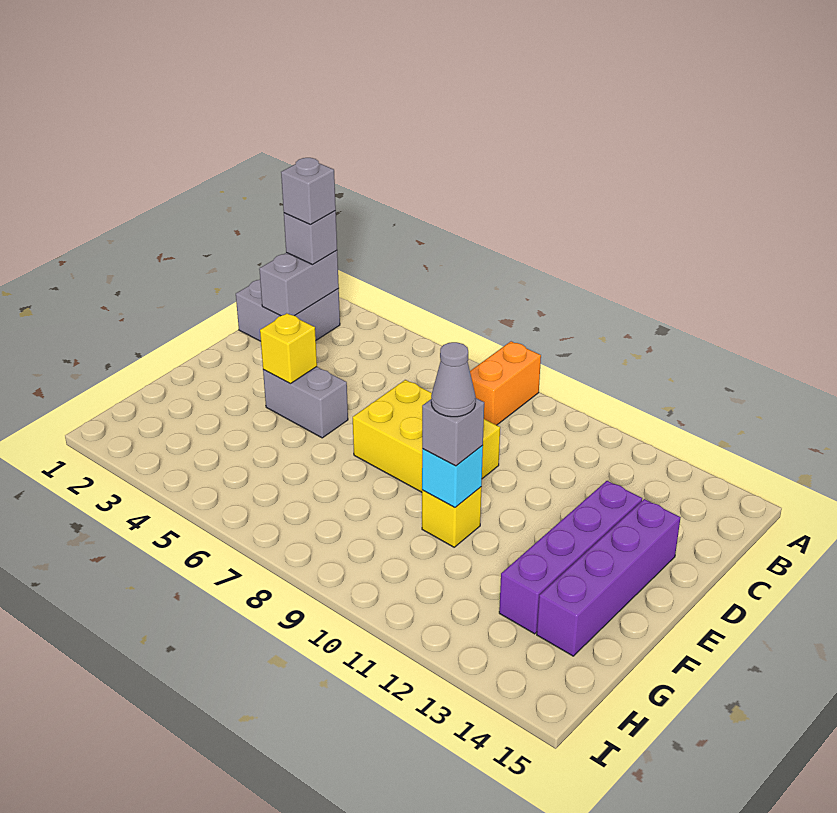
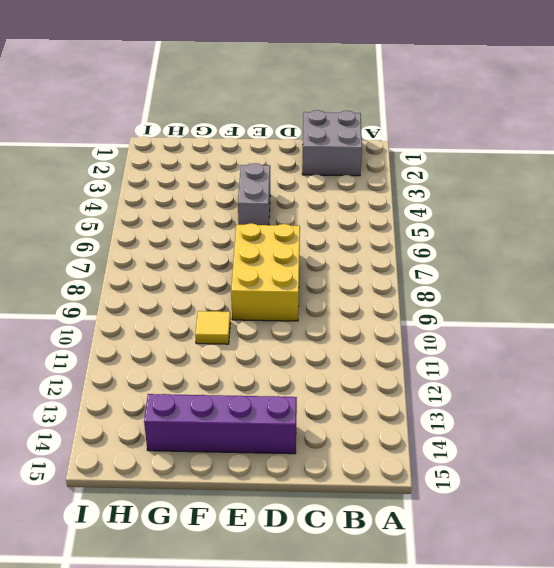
yellow tile F10 level 1 -> yellow brick F10 level 1
none -> orange brick A8:B8 level 1
none -> purple brick D13:G13 level 1
none -> grey brick B2:C2 level 2

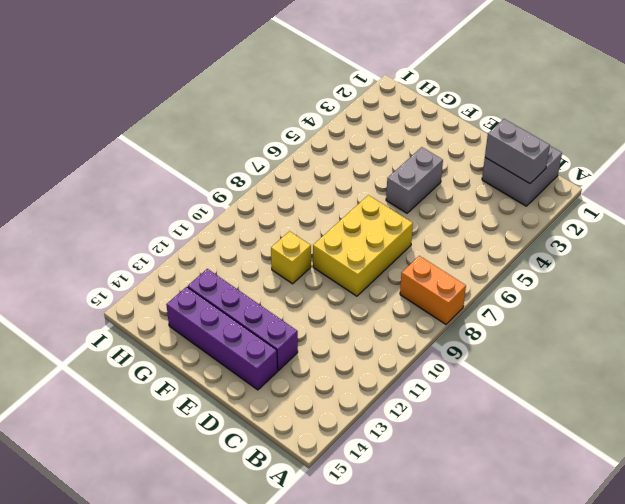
none -> yellow brick E4 level 2
none -> cyan brick F10 level 2
none -> grey brick B2 level 3

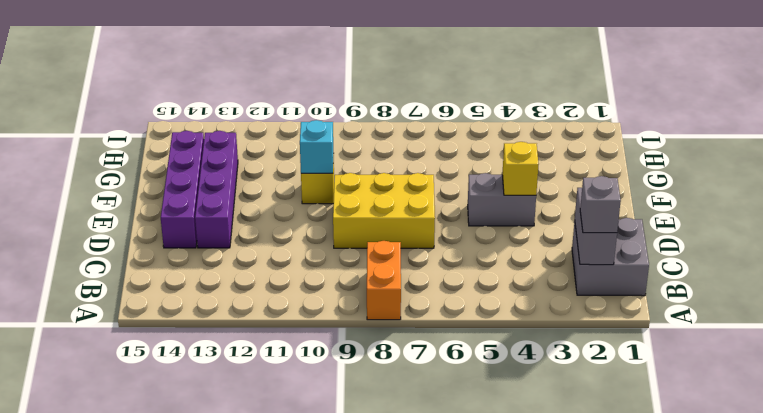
none -> grey brick F10 level 3
none -> grey brick B2 level 4
none -> grey cone F10 level 4

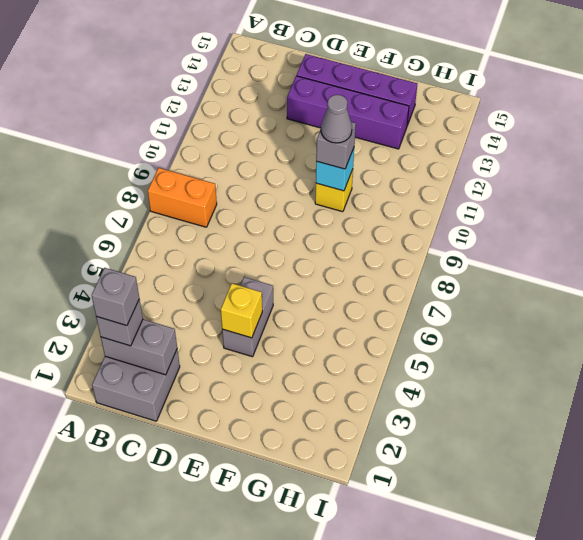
none -> yellow brick D7:E9 level 1

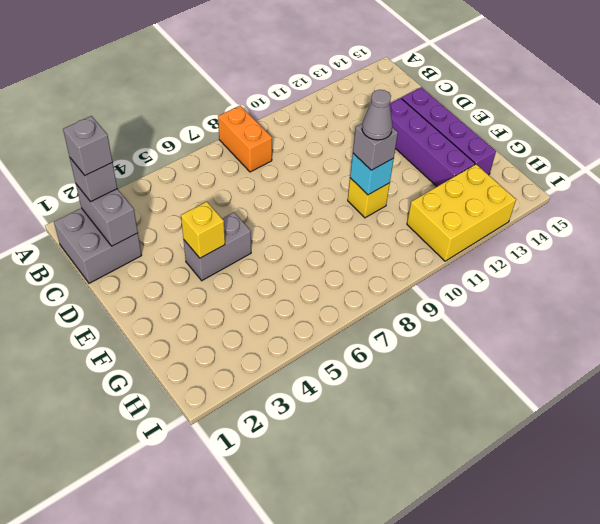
yellow brick H11:I13 level 1 -> yellow brick D7:E9 level 1

